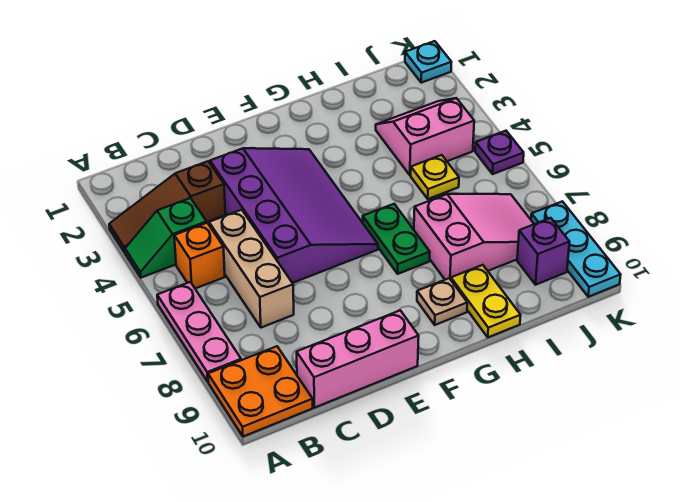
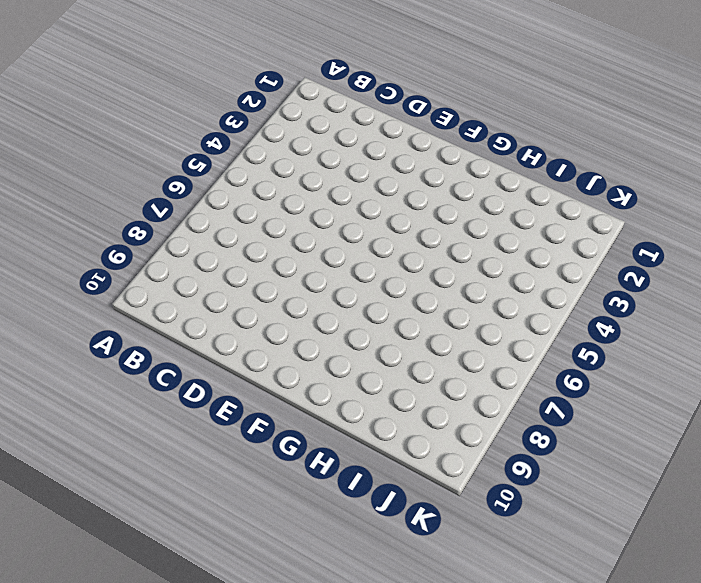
none -> brown slope A3:C3 level 1 top C
none -> green slope A4:B4 level 1 top B
none -> pink plate A6:A8 level 1

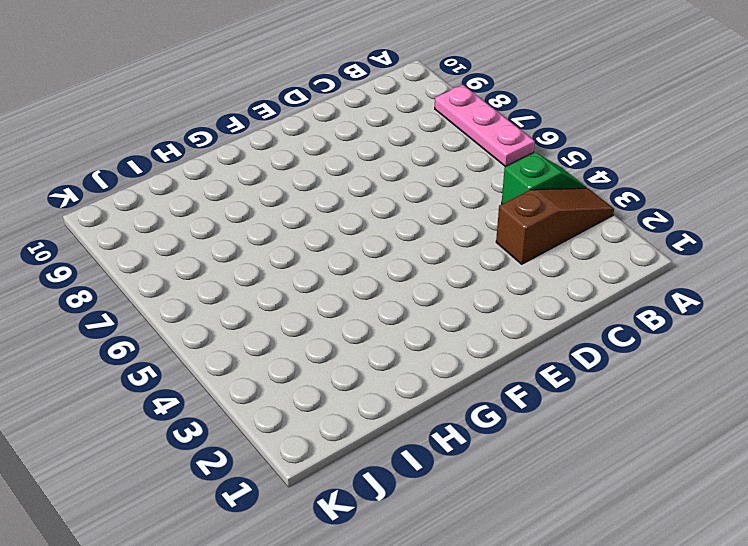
none -> orange plate A9:B10 level 1
none -> orange brick B5 level 1
none -> tan brick C5:C7 level 1

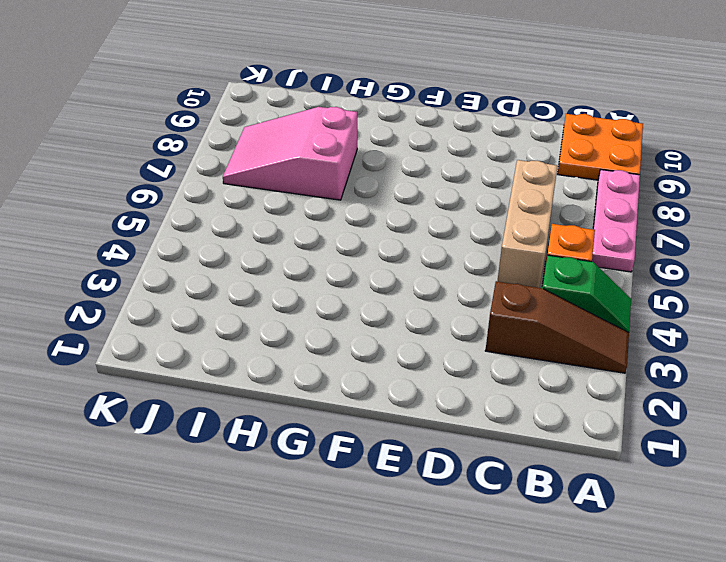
none -> pink brick C10:E10 level 1
none -> purple slope D3:F6 level 1 top D
none -> green plate G6:G7 level 1

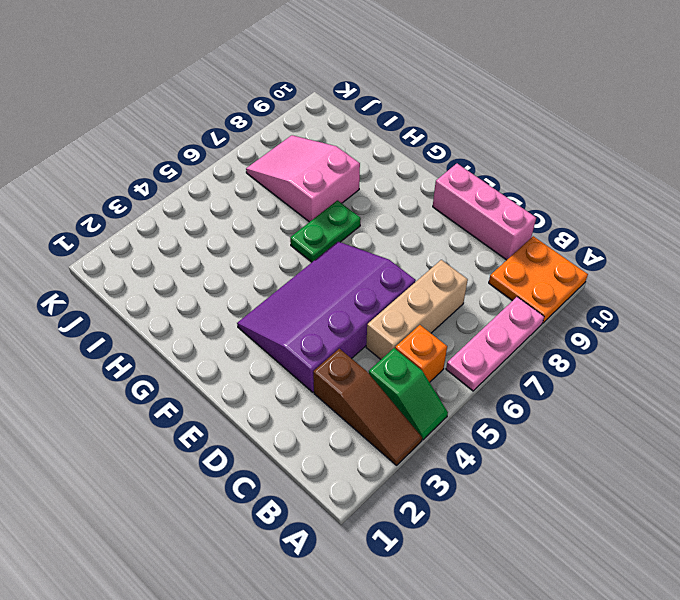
none -> tan plate G9 level 1
none -> yellow plate H9:H10 level 1
none -> pink slope I3:J4 level 1 top 4

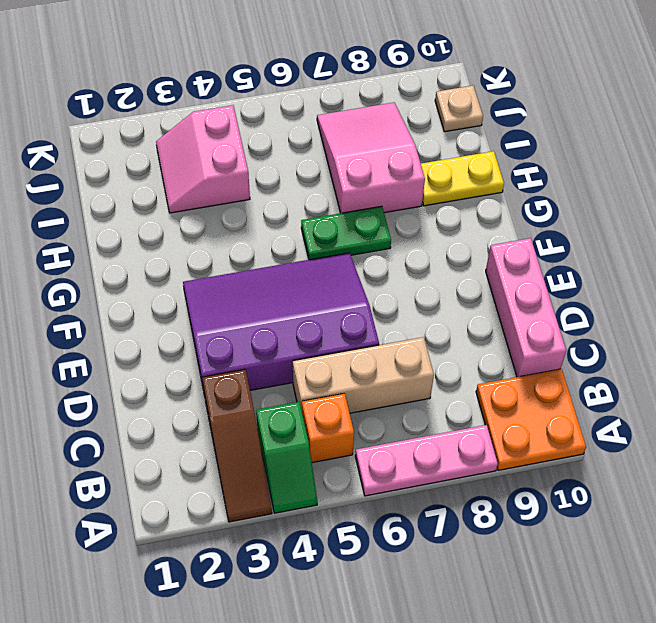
tan plate J10 level 1 -> tan plate G9 level 1
none -> yellow plate I5 level 1
none -> purple brick J9 level 1
none -> cyan plate K1 level 1

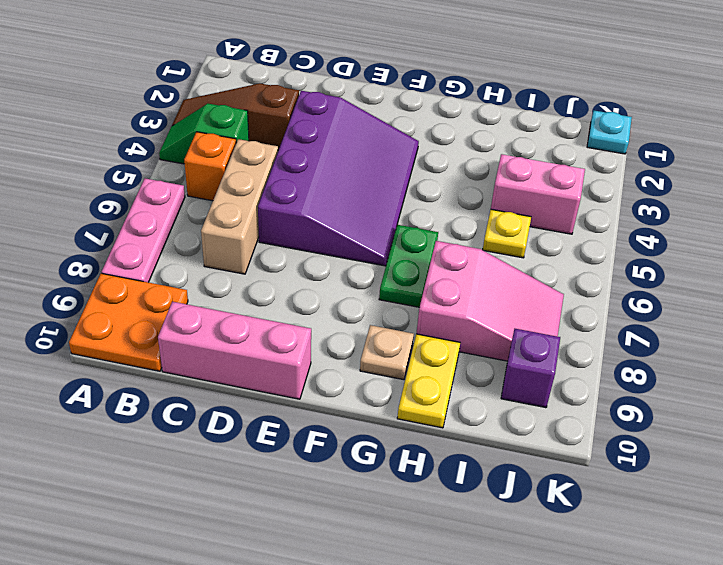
none -> purple plate K5 level 1
none -> cyan plate K8:K10 level 1

